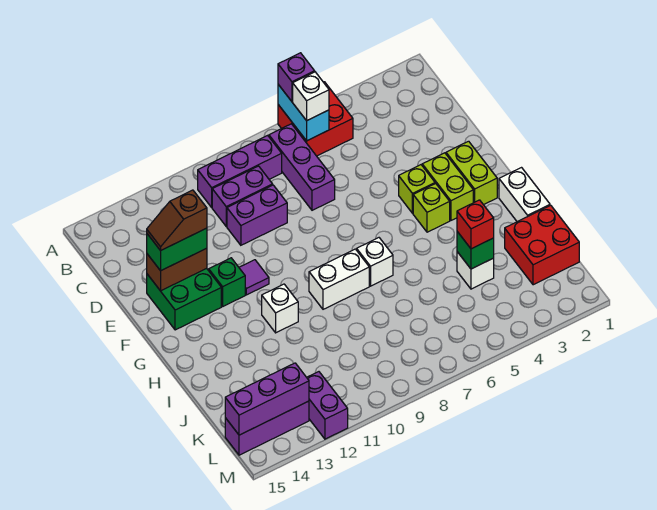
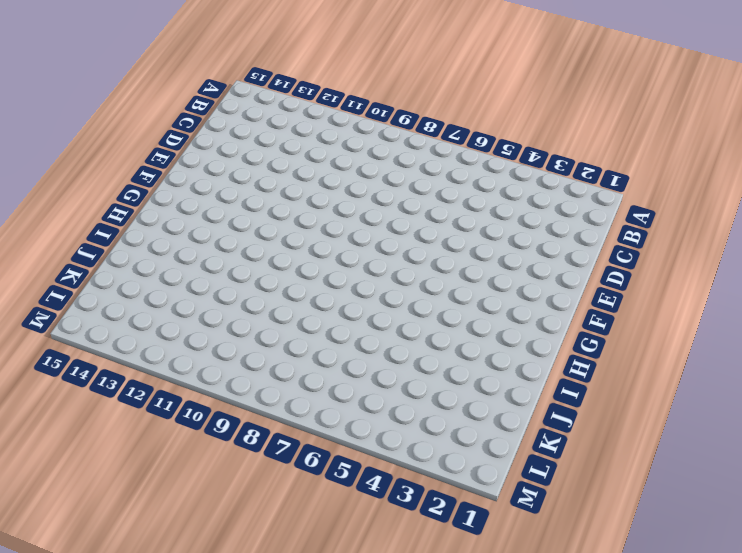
none -> red brick A5:B6 level 1
none -> purple brick B7:D7 level 1
none -> purple brick B8:B10 level 1

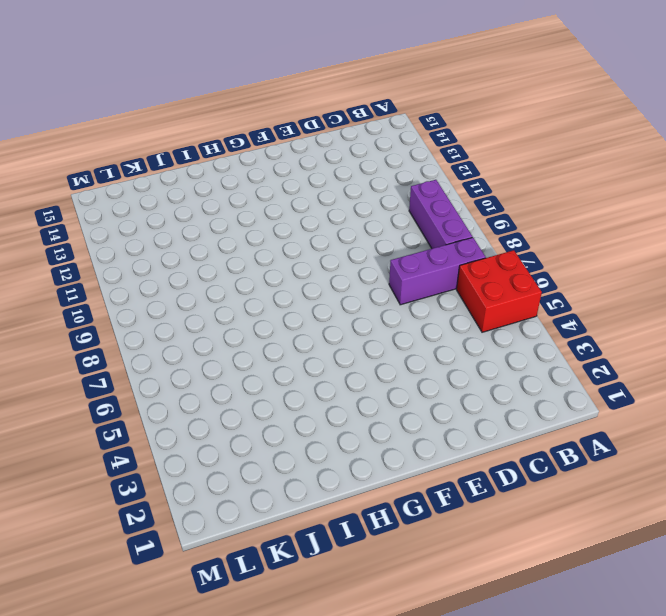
none -> purple brick C9:C10 level 1
none -> purple brick D9:D10 level 1
none -> green brick E13:F14 level 1

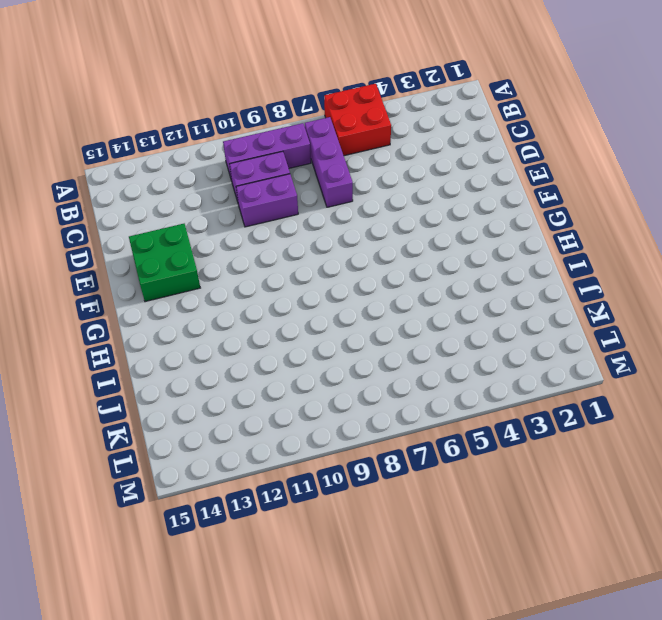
none -> lime brick F2:G2 level 1
none -> lime brick F3:G3 level 1
none -> lime brick F4 level 1

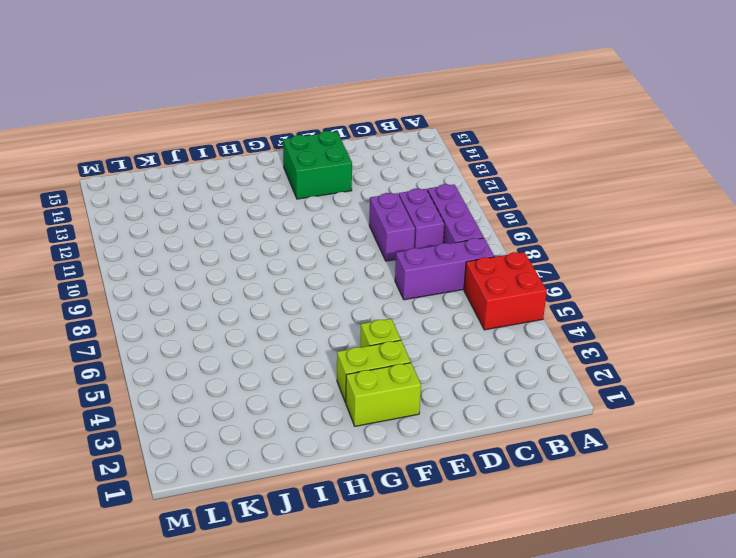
none -> purple tile F11 level 1
none -> green brick F12 level 1
none -> lime brick G4 level 1

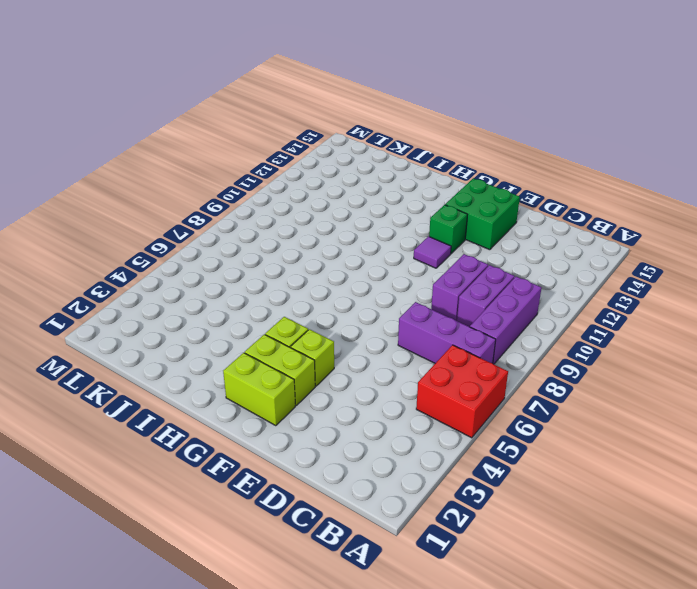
none -> white brick H1:I1 level 1
none -> white brick H7 level 1
none -> white brick H8:H9 level 1

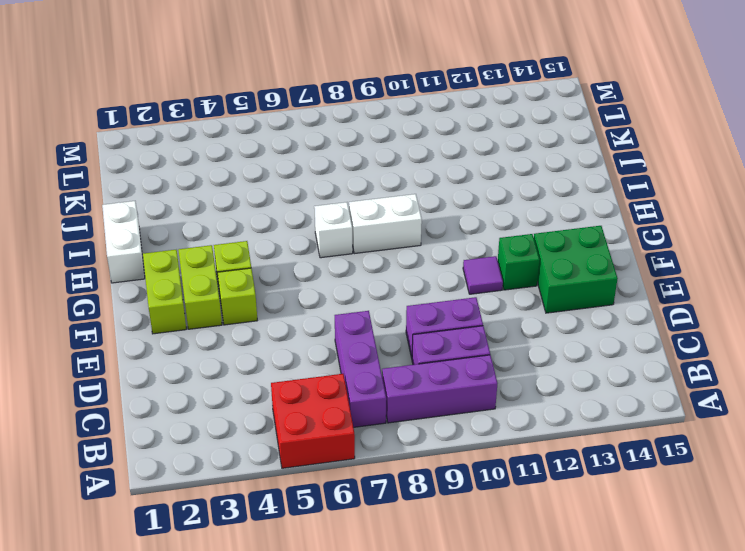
none -> white brick H11 level 1
none -> red brick J1:K2 level 1
none -> white brick J4 level 1

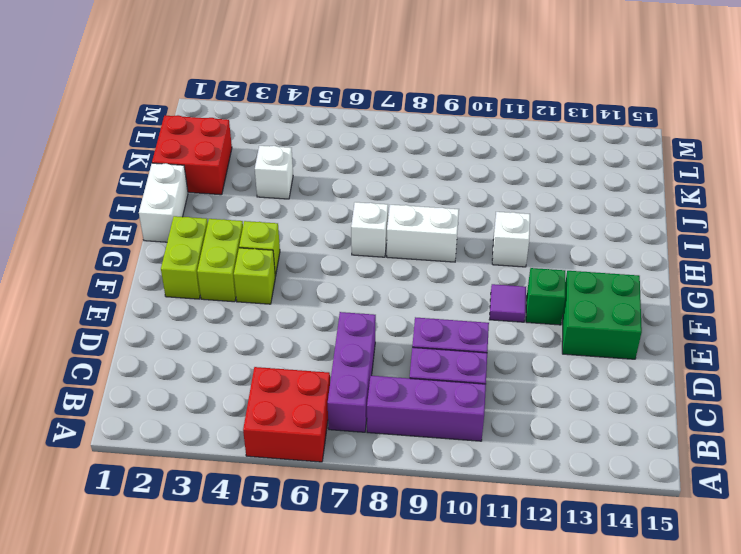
none -> purple brick L12:M12 level 1
none -> purple brick L13:L15 level 1
none -> cyan brick A6:B6 level 2

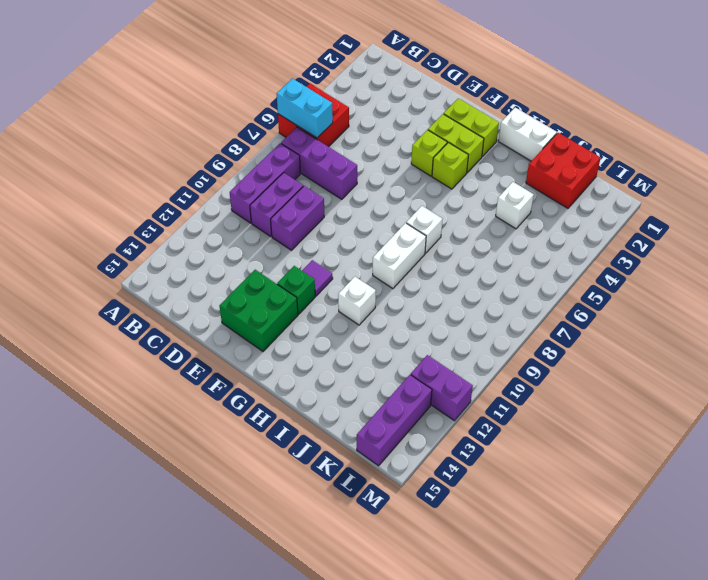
none -> brown brick E13:E14 level 2
none -> green brick J4 level 2
none -> purple brick L13:L15 level 2

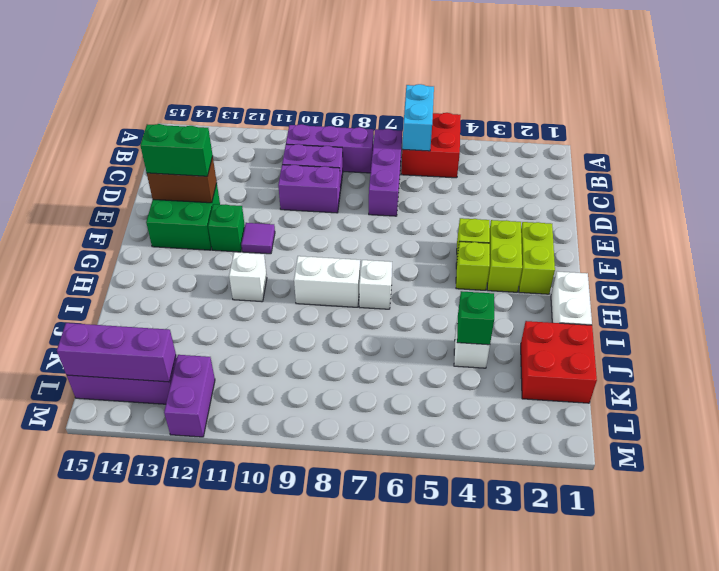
none -> purple brick A6 level 3
none -> white brick B6 level 3
none -> red brick J4 level 3

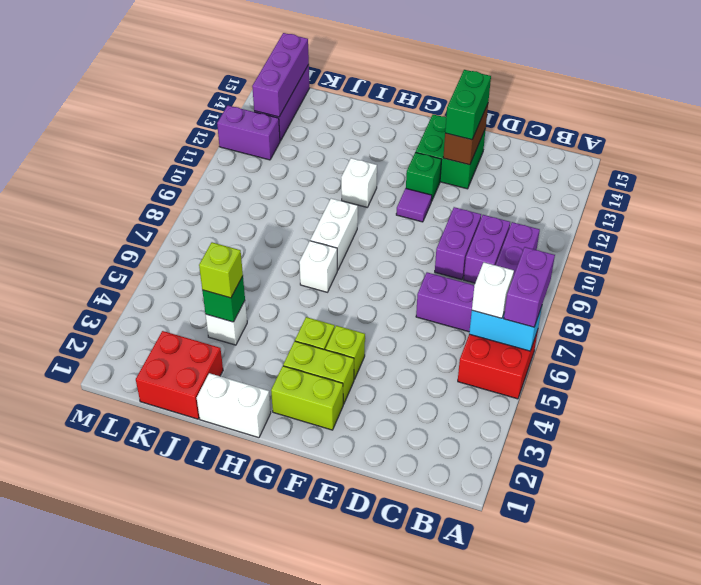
purple brick A6:A7 level 3 -> purple brick A6 level 3
lime brick J4 level 3 -> red brick J4 level 3
none -> brown slope E13:E14 level 4 top 13

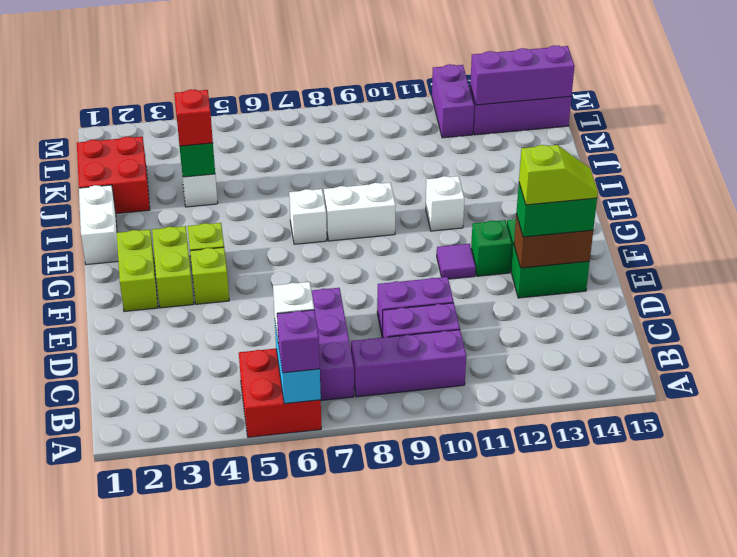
lime slope E13:E14 level 4 top 13 -> brown slope E13:E14 level 4 top 13

